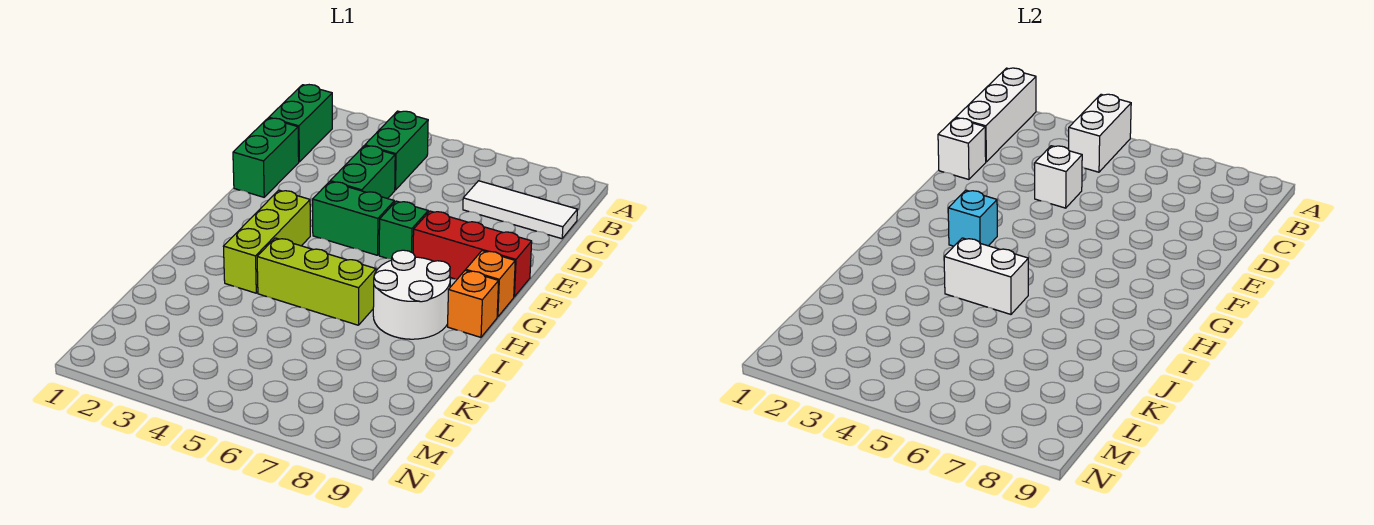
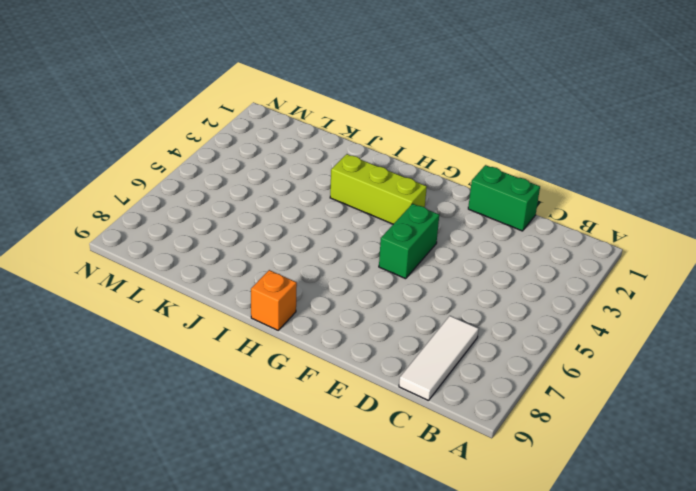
none -> green brick B1:C1 level 1
none -> green brick B4:C4 level 1
none -> green brick D4:E4 level 1

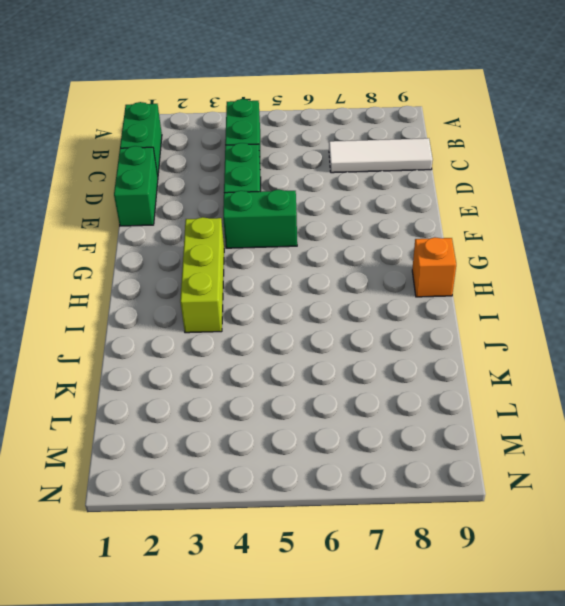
none -> green brick F6 level 1
none -> red brick F7:F9 level 1
none -> orange brick G9 level 1

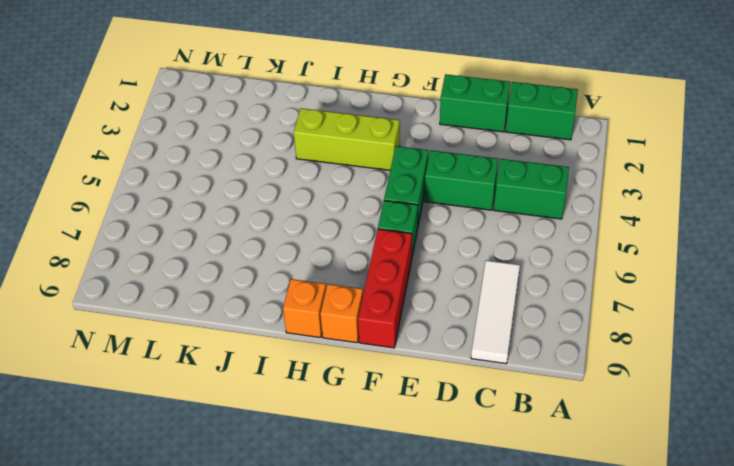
none -> white round brick H7:I8 level 1
none -> lime brick I4:I6 level 1
none -> white brick A1:C1 level 2

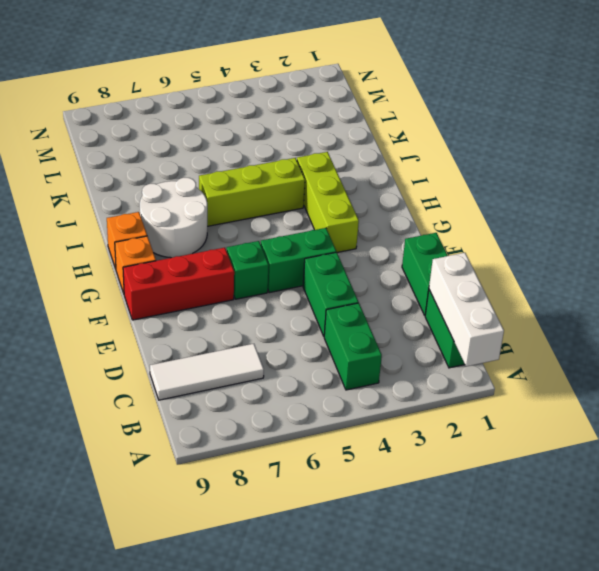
none -> white brick A4:B4 level 2
none -> white brick D1 level 2
none -> white brick D4 level 2

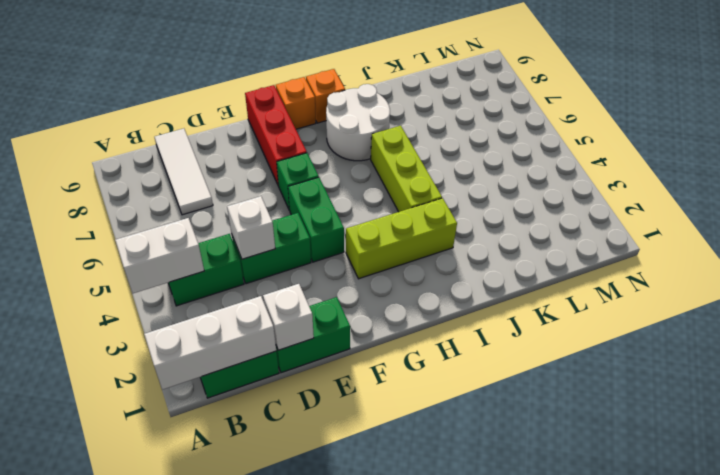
none -> cyan brick G3 level 2
none -> white brick I4:I5 level 2

